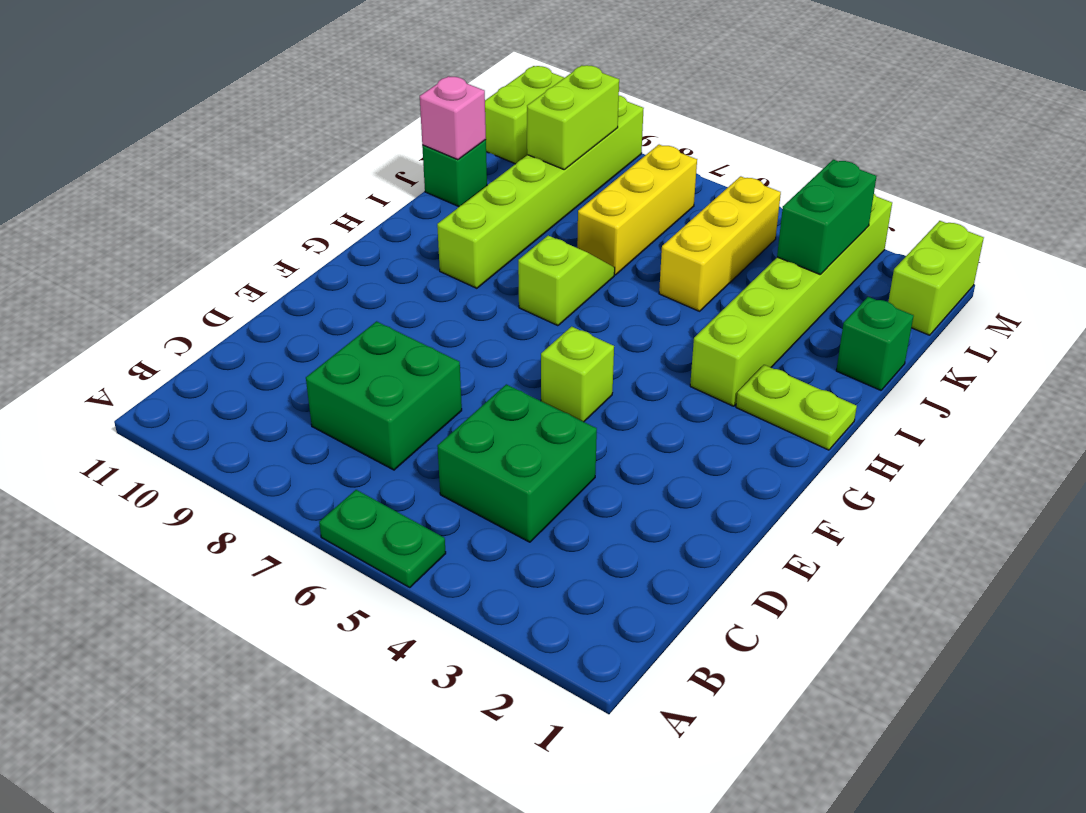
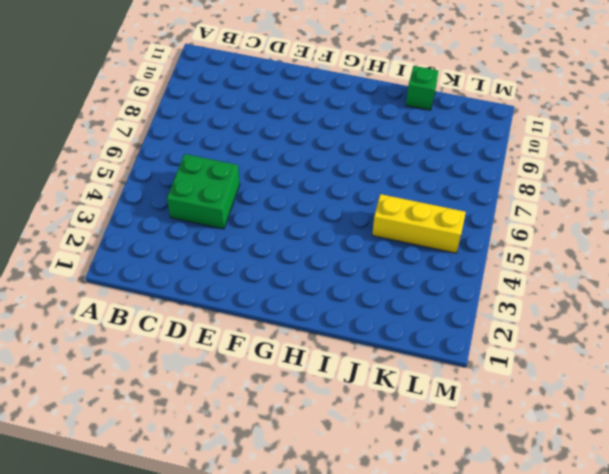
none -> green plate A5:A6 level 1
none -> green brick C7:D8 level 1
none -> lime brick F5 level 1

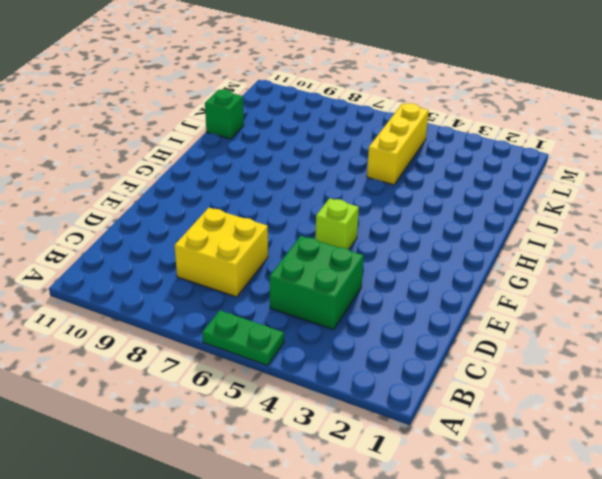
yellow brick C7:D8 level 1 -> green brick C7:D8 level 1
none -> lime plate H1:H2 level 1
none -> lime brick H3:M3 level 1
none -> lime slope H7:I7 level 1 top H

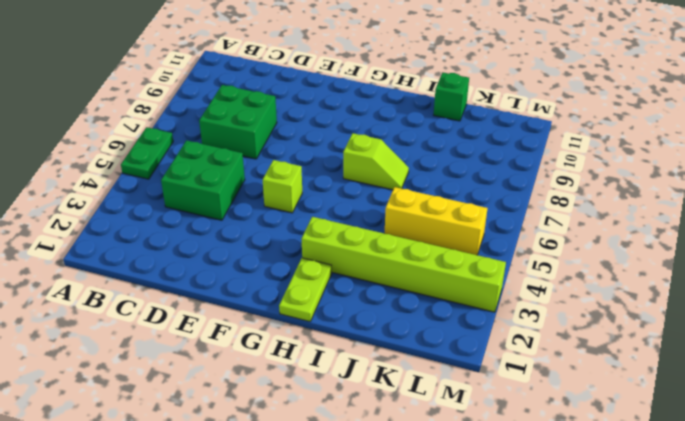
none -> lime brick H9:M9 level 1
none -> green brick J1 level 1
none -> yellow brick J7:L7 level 1

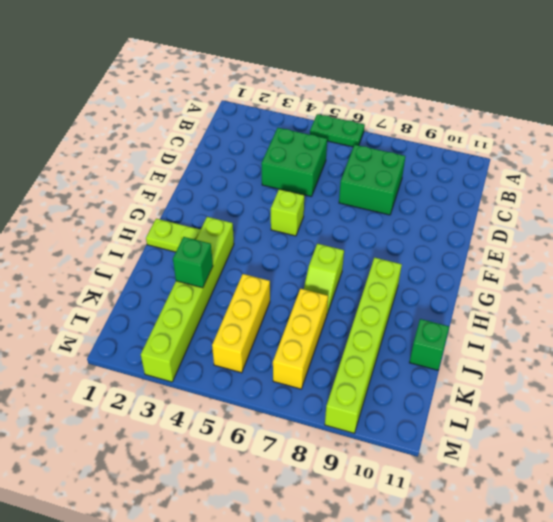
green brick J3 level 2 -> green brick J1 level 1
none -> lime brick L1:M1 level 1
none -> lime brick L11:M11 level 1
none -> pink brick J11 level 2

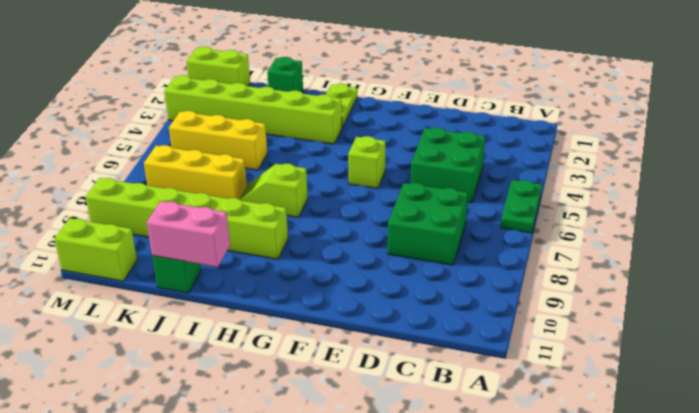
pink brick I11:J11 level 2 -> pink brick J11 level 2
none -> green brick K3:L3 level 2
none -> lime brick K9:L9 level 2

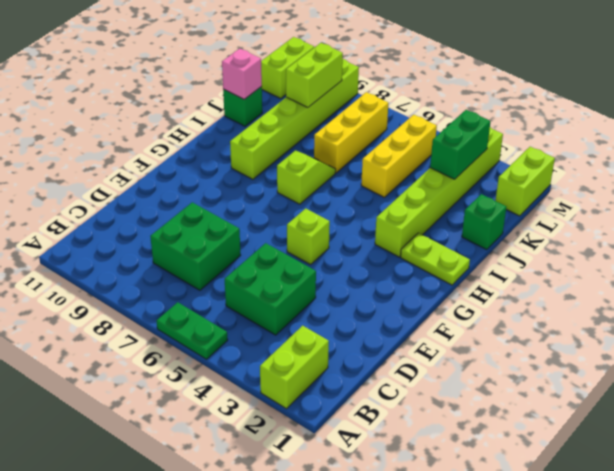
lime brick A2:B2 level 1 -> none

